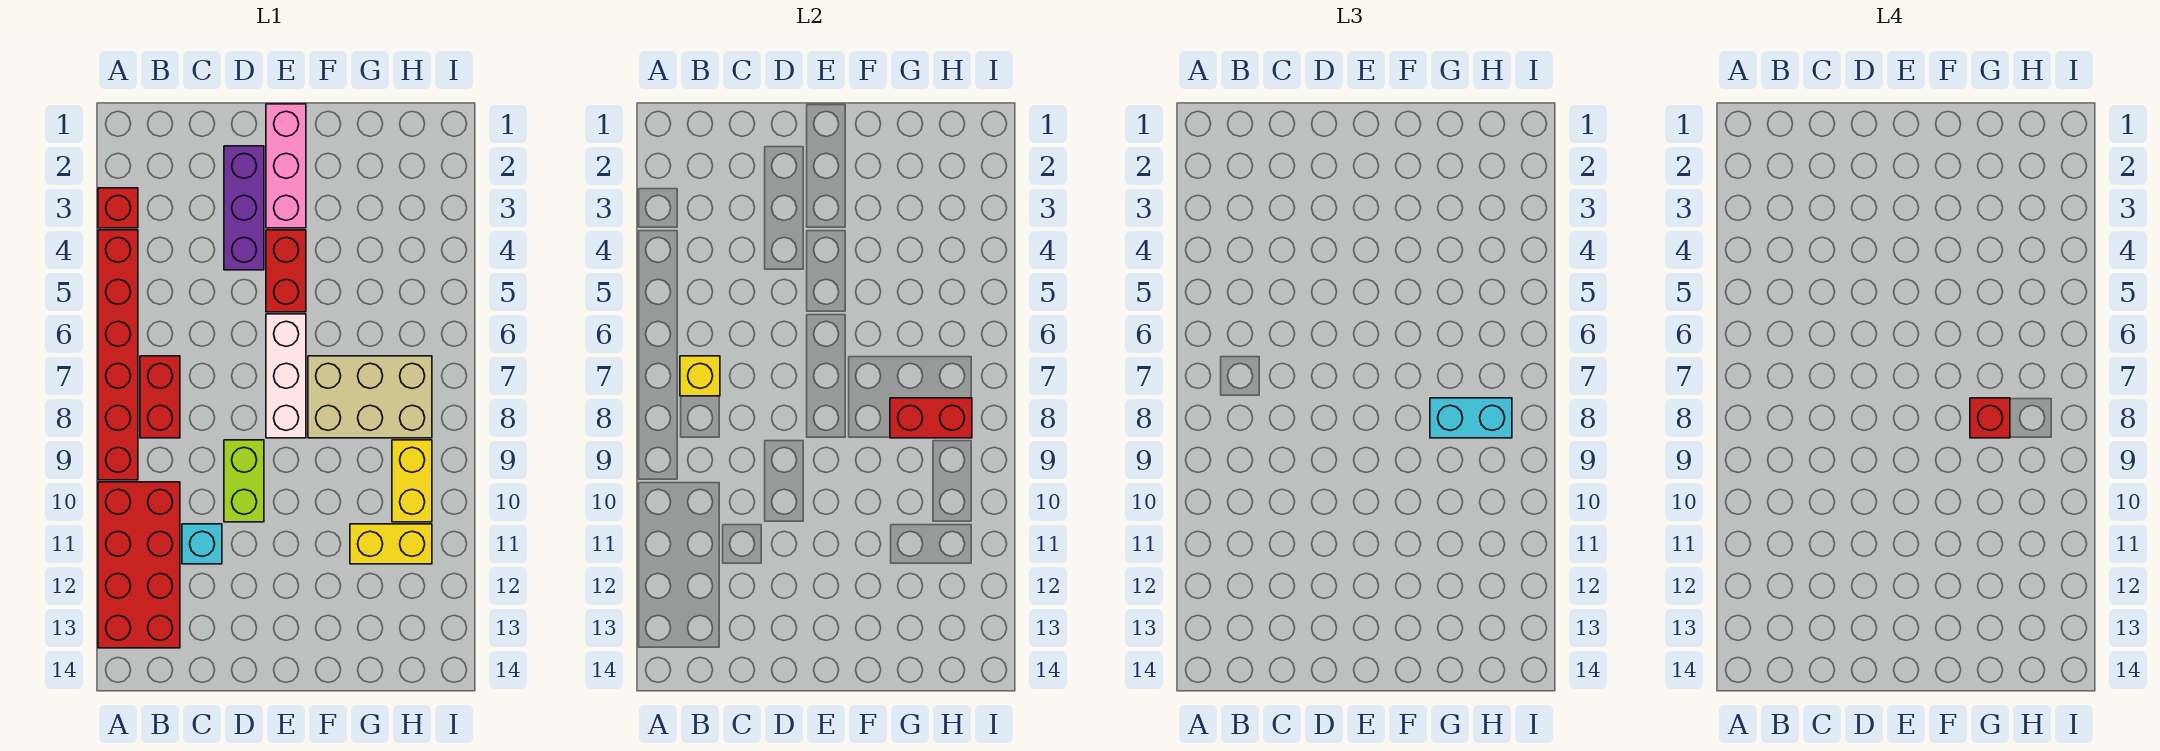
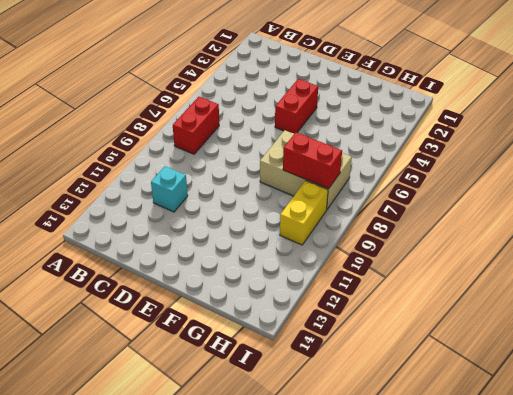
none -> red brick A3 level 1
none -> red brick A4:A9 level 1
none -> red brick A10:B13 level 1

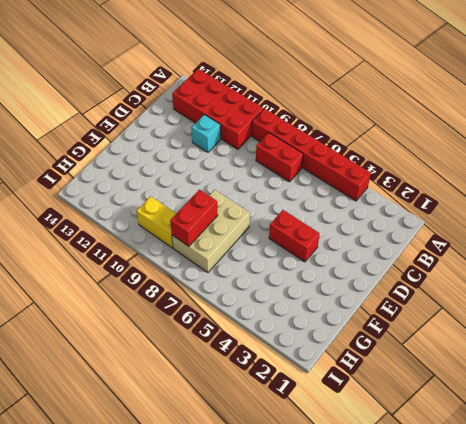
none -> red brick A3 level 1
none -> purple brick D2:D4 level 1
none -> lime brick D9:D10 level 1

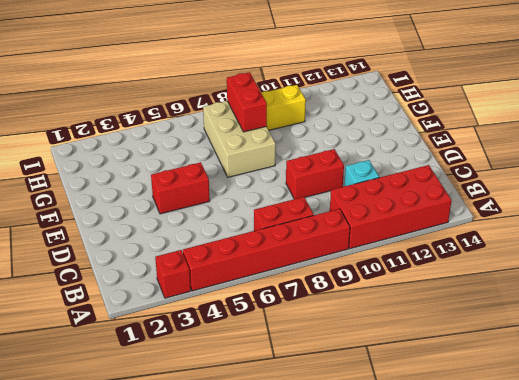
red brick D9:D10 level 1 -> lime brick D9:D10 level 1
none -> purple brick D2:D4 level 1
none -> pink brick E1:E3 level 1
none -> white brick E6:E8 level 1

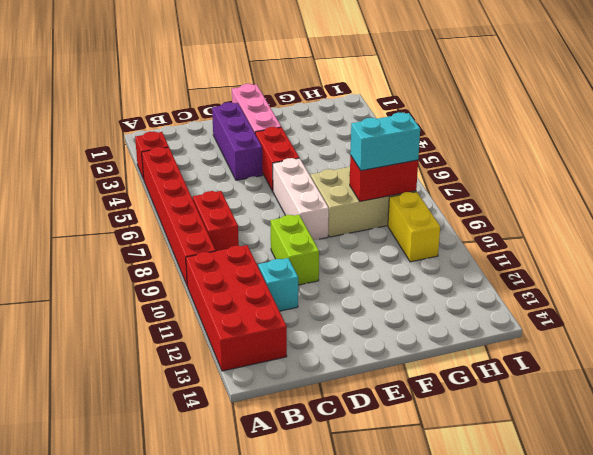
none -> yellow brick G11:H11 level 1
none -> yellow brick B7 level 2
none -> red brick G8 level 4

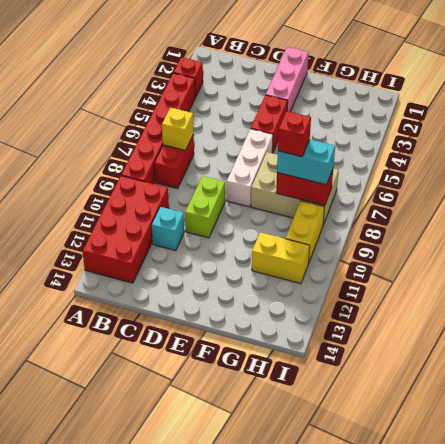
none -> purple brick D2:D4 level 1

